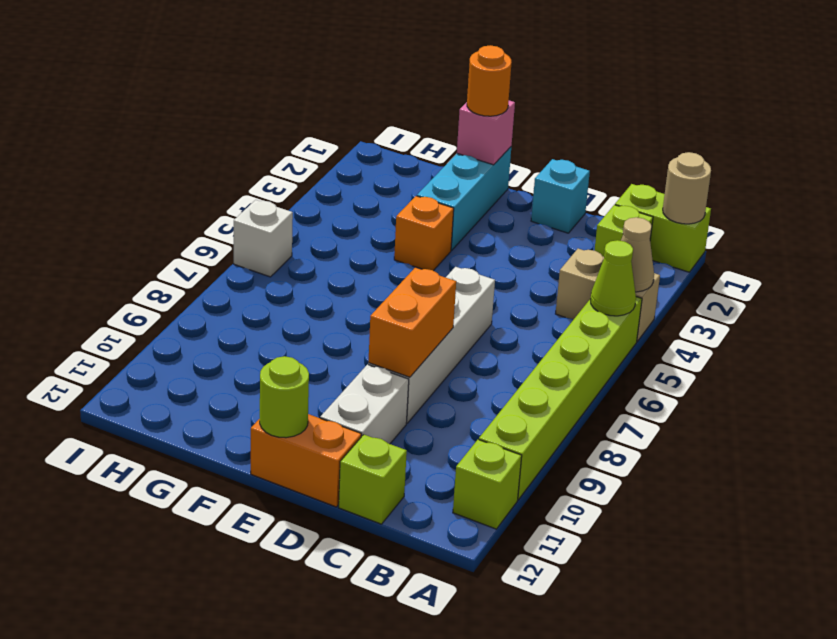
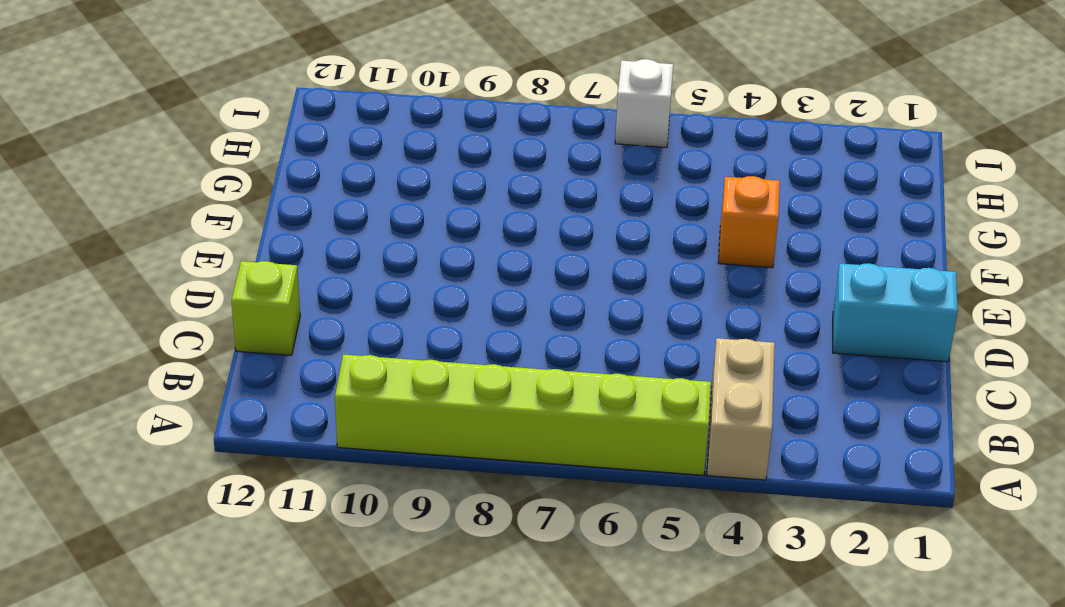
cyan brick D1:D2 level 1 -> cyan brick D1 level 1
none -> lime brick A1:B1 level 1
none -> lime brick A11 level 1
none -> lime brick B2 level 1

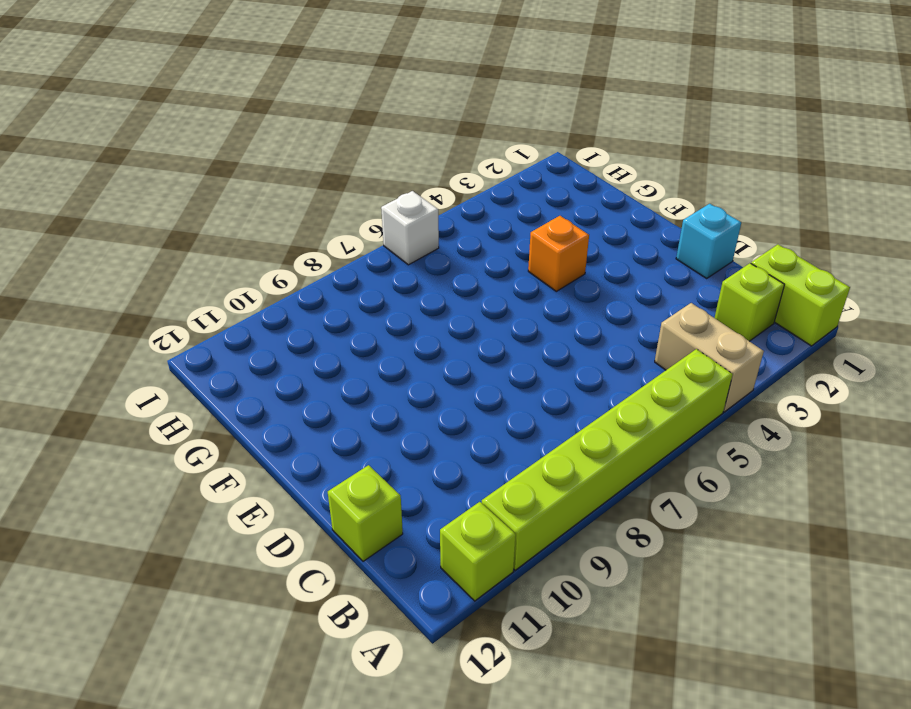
none -> white brick D6:D9 level 1
none -> white brick D10:D11 level 1
none -> orange brick D12:E12 level 1

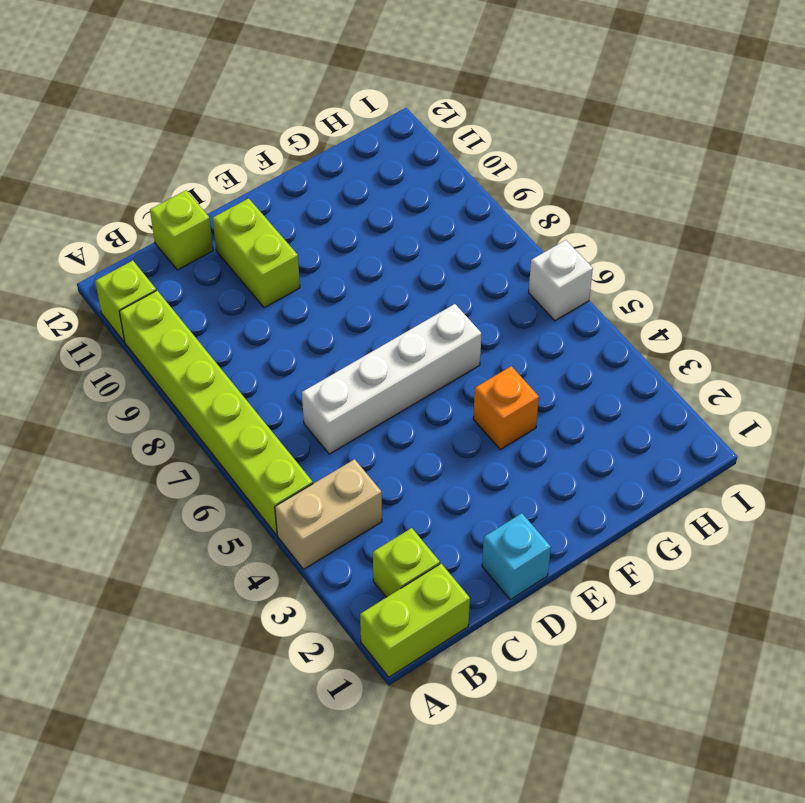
white brick C6:F6 level 1 -> white brick D6:D9 level 1
lime brick D10:D11 level 1 -> white brick D10:D11 level 1
none -> orange brick D12:E12 level 1
none -> cyan brick F1:F3 level 1
none -> tan round brick A1 level 2

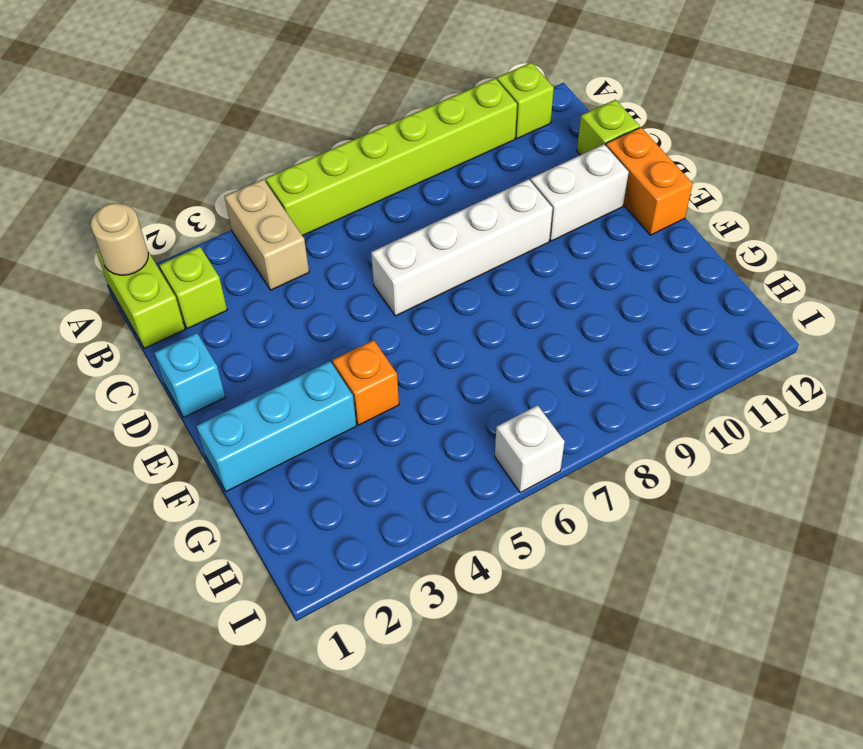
none -> tan cone A4 level 2
none -> lime cone A5 level 2
none -> orange brick D8:D9 level 2

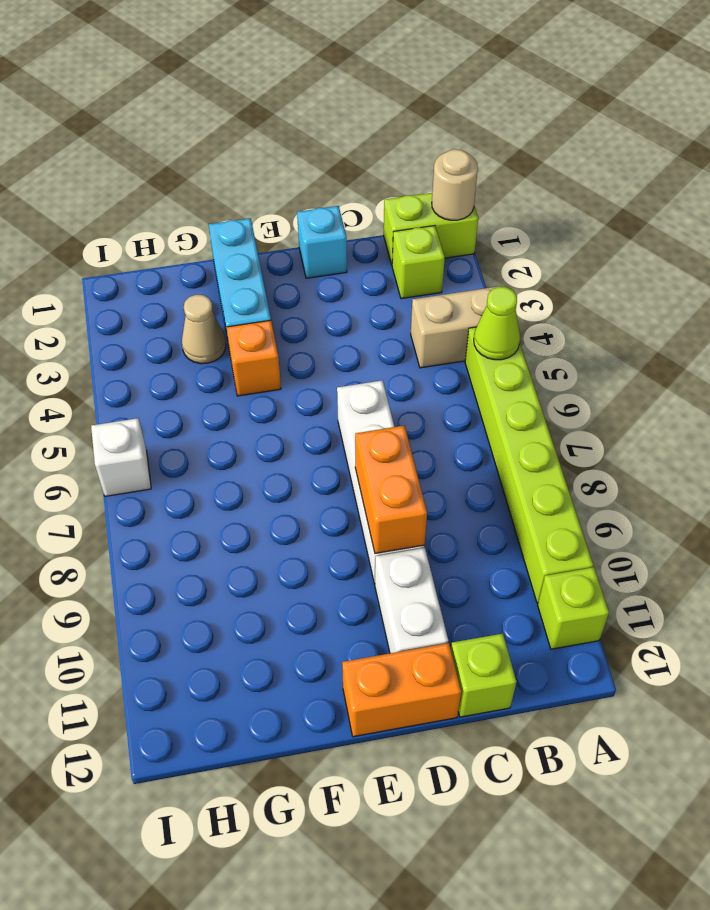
tan cone G3 level 1 -> tan cone A4 level 2
none -> lime round brick E12 level 2
none -> pink brick F1 level 2
none -> orange round brick F1 level 3

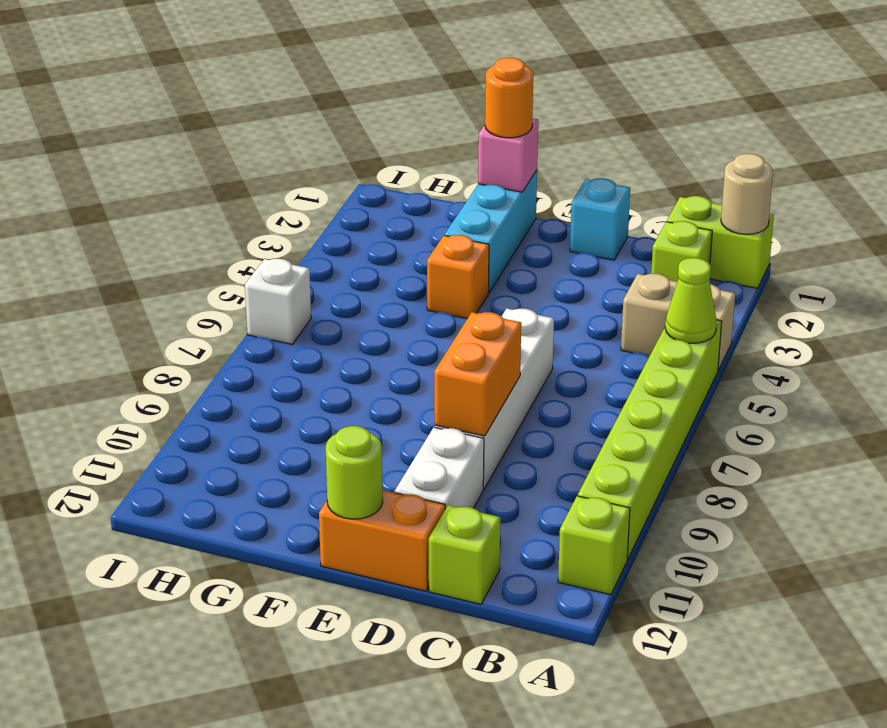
none -> tan cone A4 level 2

